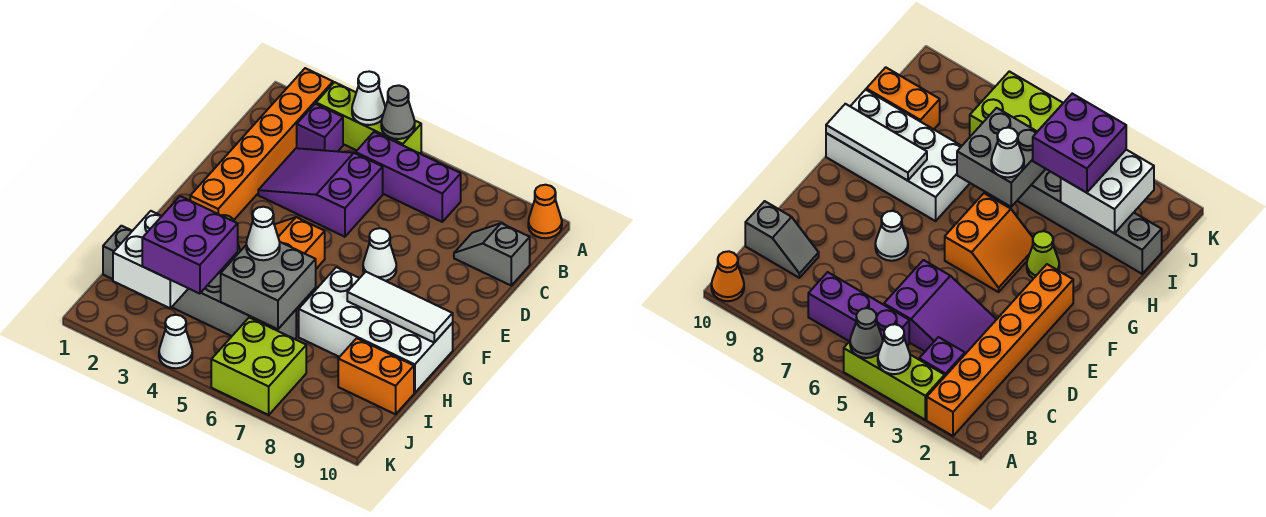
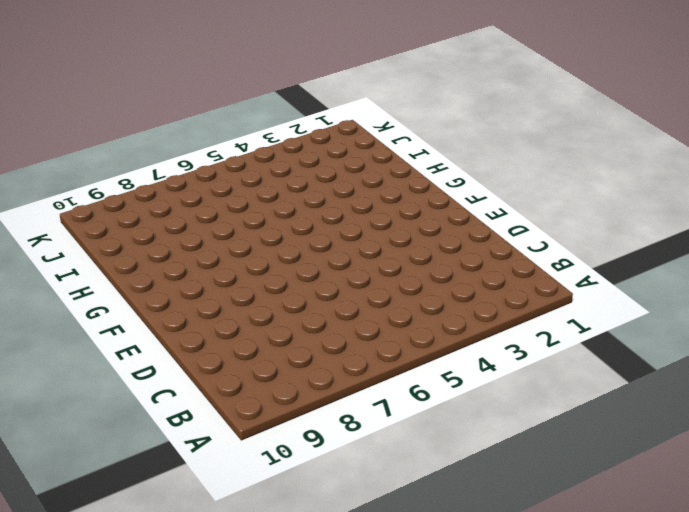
none -> orange brick A2:F2 level 1
none -> lime brick A3:A5 level 1
none -> orange cone A10 level 1

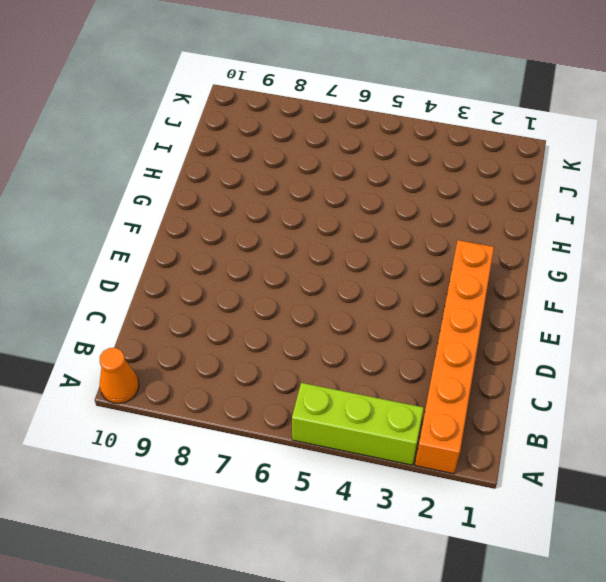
none -> purple brick B3 level 1
none -> purple brick B5:B7 level 1
none -> purple slope C3:D5 level 1 top 5

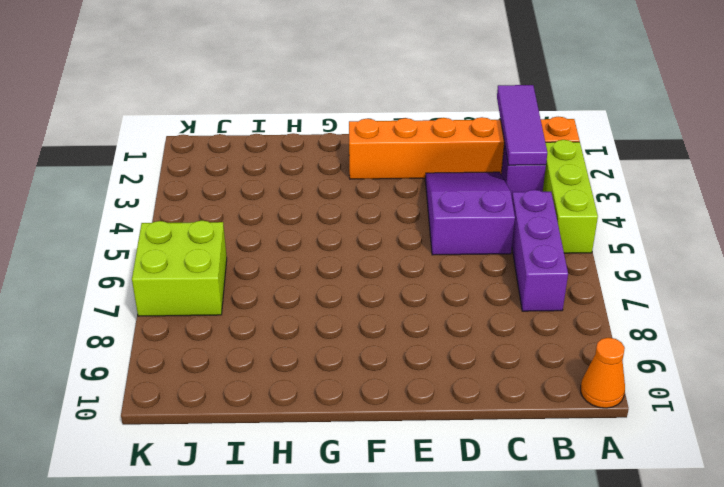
purple tile B1:B3 level 2 -> none
none -> grey slope C9:C10 level 1 top 10
none -> white cone E7 level 1
none -> orange slope F4:G5 level 1 top 5

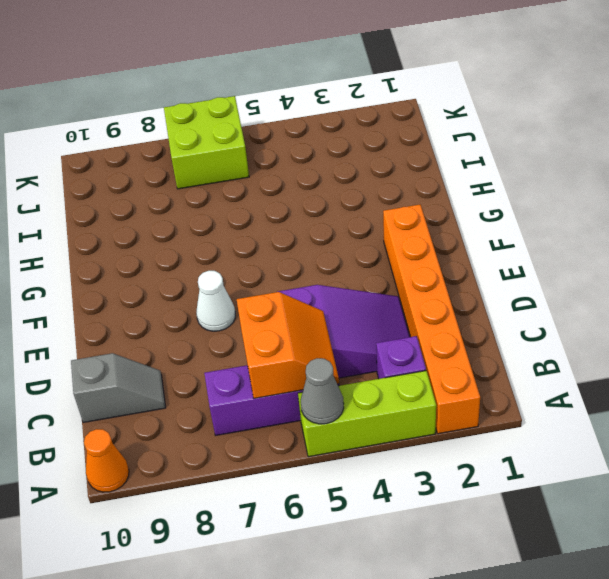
orange slope B5:C6 level 2 top 6 -> orange slope F4:G5 level 1 top 5
none -> lime cone G3 level 1
none -> white brick G7:H10 level 1
none -> grey brick I1:I6 level 1

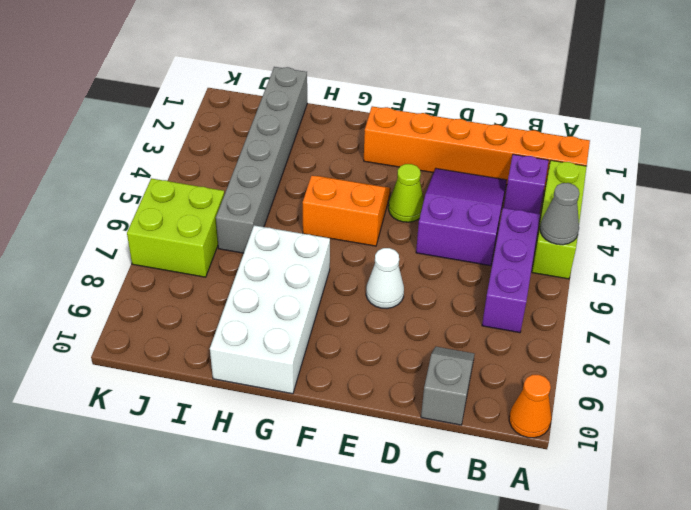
lime cone E4 level 1 -> lime cone G3 level 1
none -> orange brick I9:I10 level 1
none -> white cone K4 level 1
none -> white cone A4 level 2

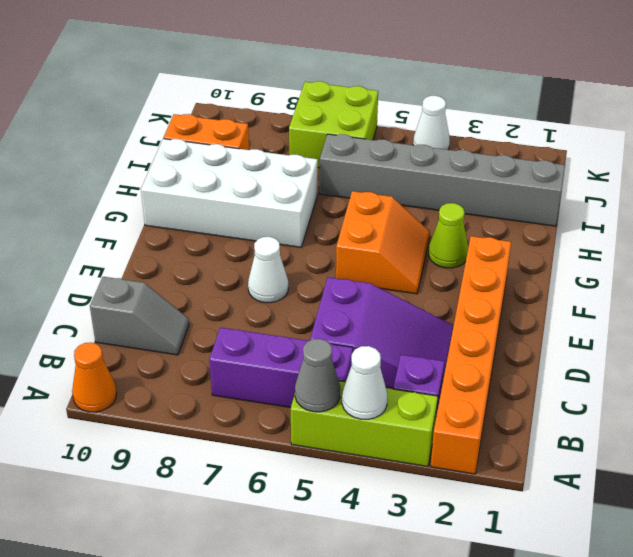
none -> white tile G8:G10 level 2
none -> grey brick H5:I6 level 2
none -> white brick I2:J3 level 2

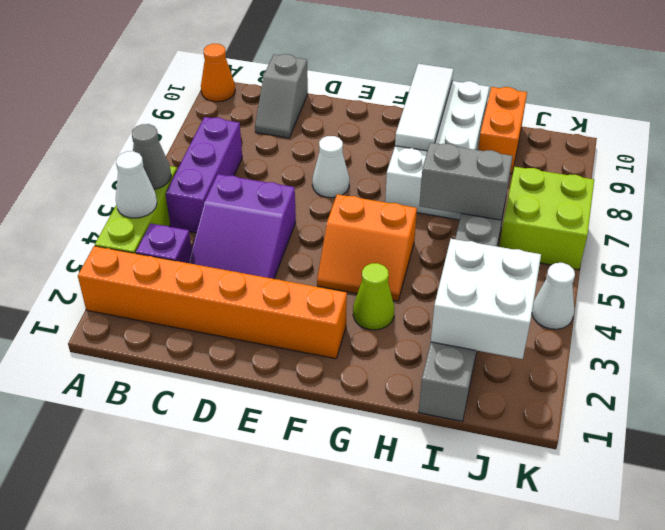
grey brick H6:I6 level 2 -> grey brick H5:I6 level 2
none -> white cone H5 level 3
none -> purple brick I3:J4 level 3

